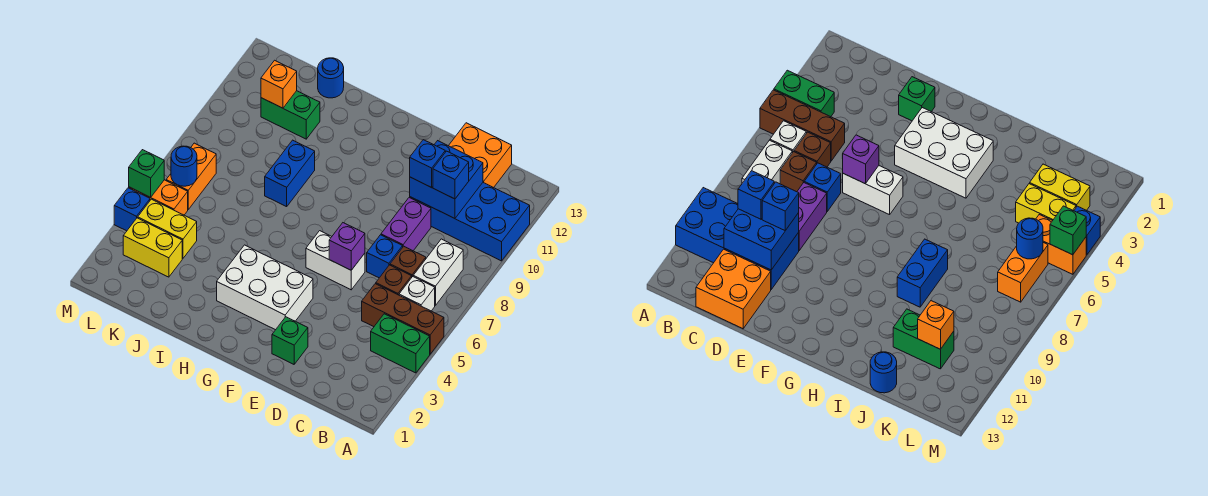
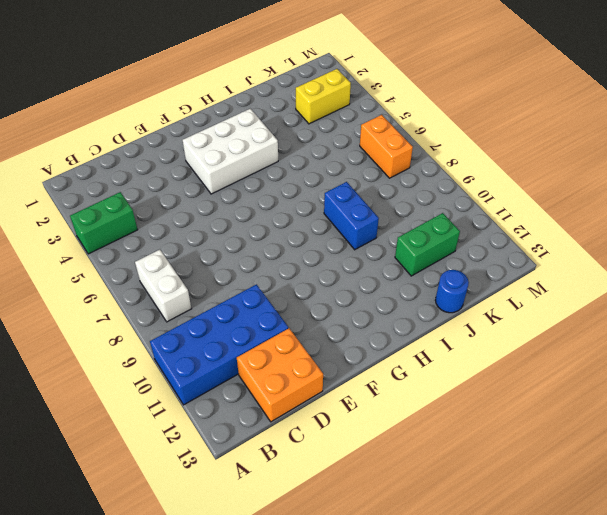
none -> brown brick A5:C5 level 1
none -> white brick B6 level 1
none -> brown brick C6 level 1

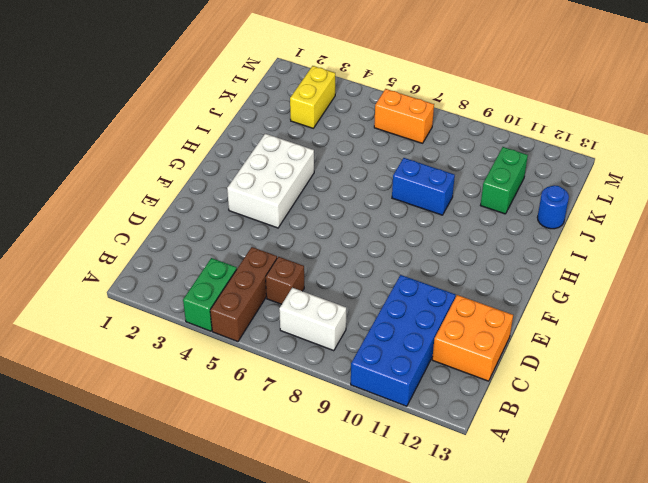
none -> white brick B6 level 1
none -> brown brick C7 level 1
none -> blue brick D7 level 1

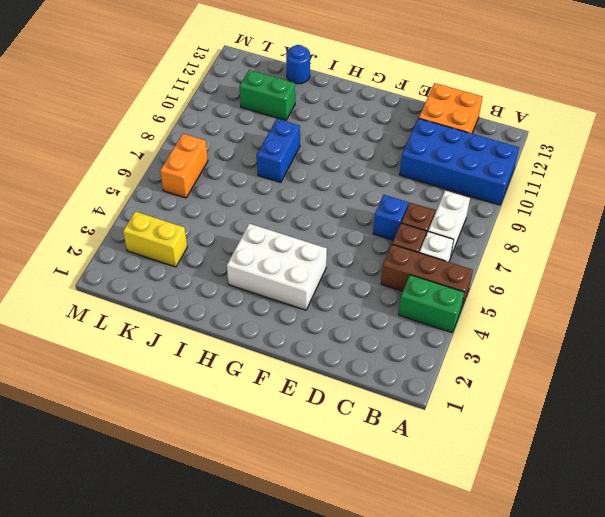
none -> purple brick D8:D9 level 1
none -> green brick E2 level 1
none -> white brick E6:F6 level 1

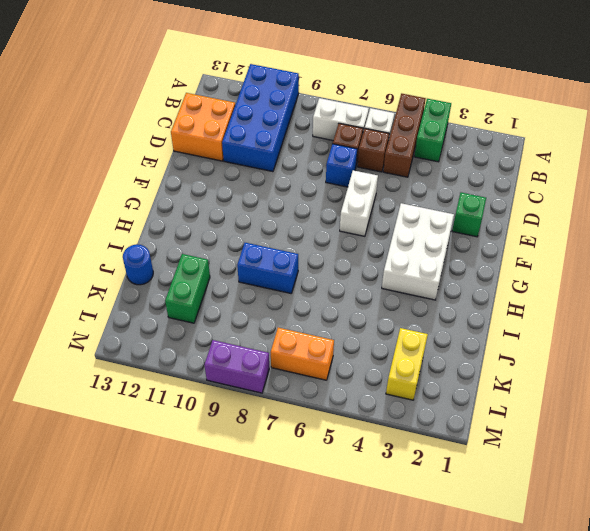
purple brick M8:M9 level 1 -> purple brick D8:D9 level 1
none -> yellow brick K4:L4 level 1
none -> orange brick L5:M5 level 1
none -> blue brick M4 level 1

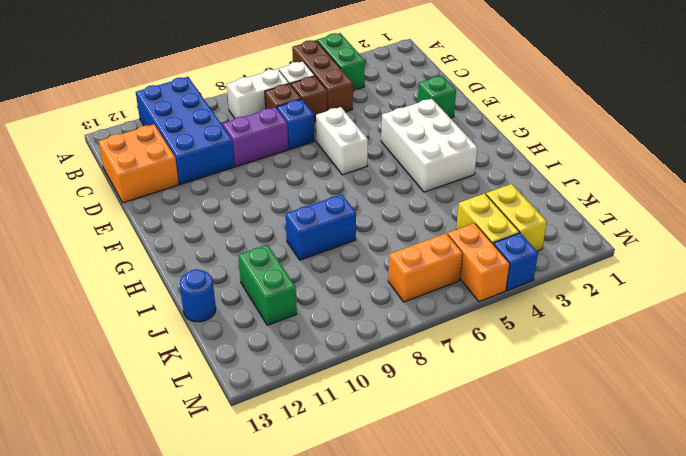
none -> blue brick C10:D11 level 2
none -> purple brick E6 level 2
none -> orange brick K11 level 2

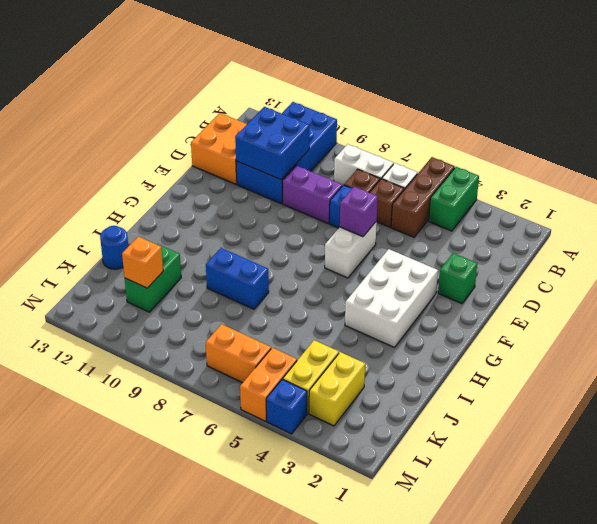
none -> blue round brick L6 level 2
none -> green brick M5 level 2
none -> blue brick C10 level 3

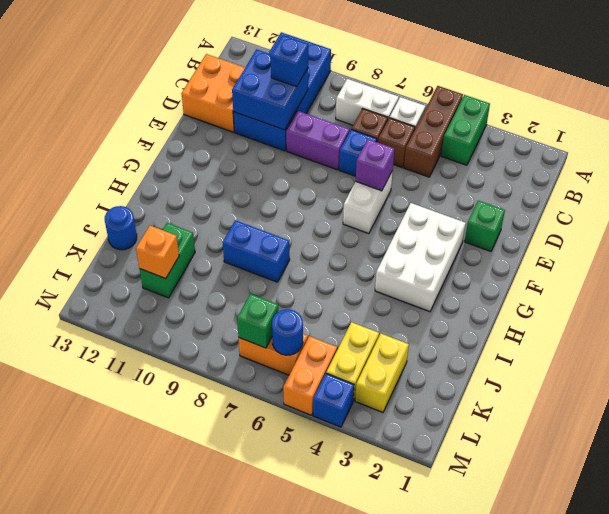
green brick L7 level 2 -> green brick M5 level 2
none -> blue brick D10 level 3

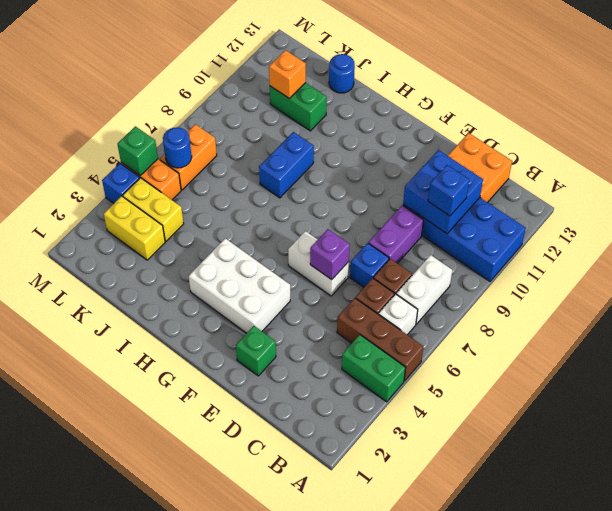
none -> blue brick D10 level 3

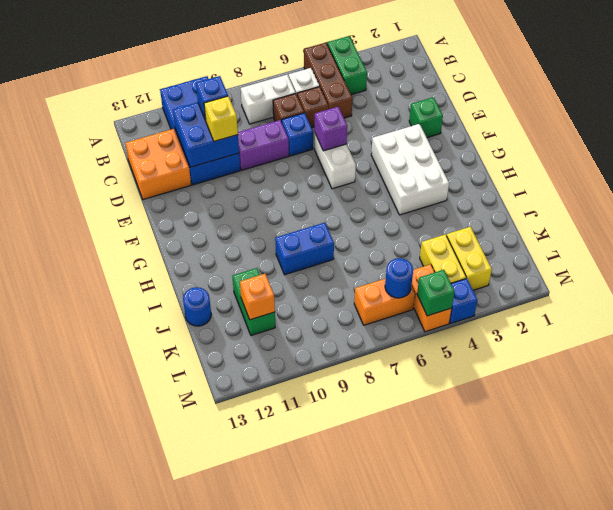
yellow brick D10 level 3 -> blue brick D10 level 3

